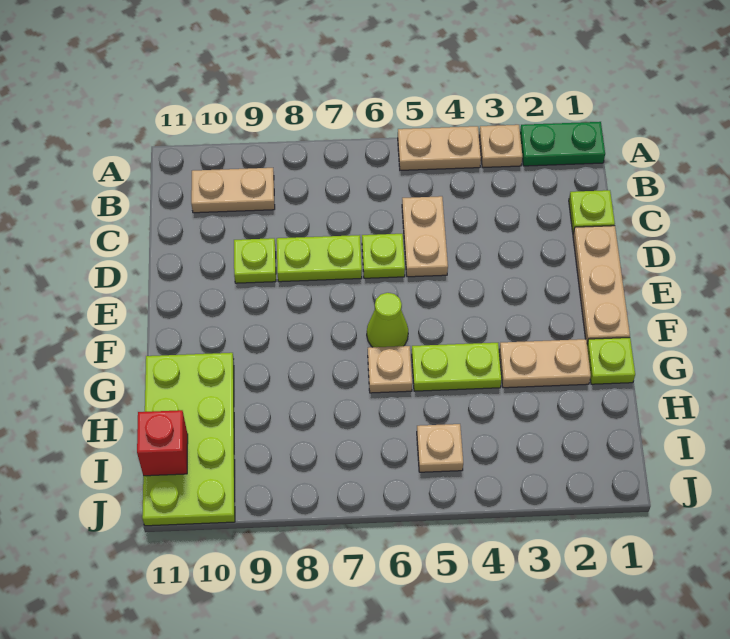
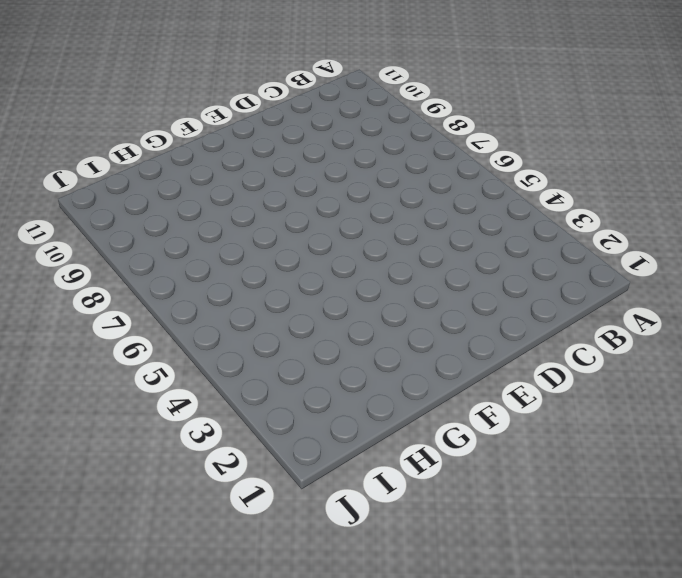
none -> green plate A1:A2 level 1
none -> tan plate A3 level 1
none -> tan plate A4:A5 level 1

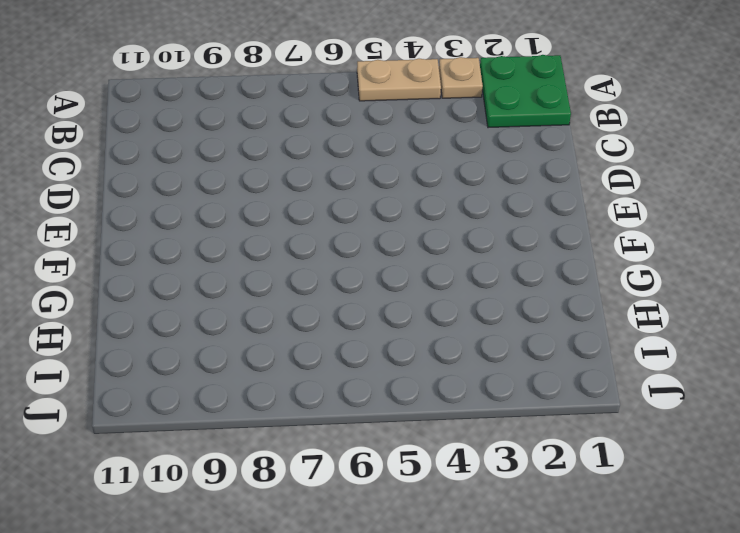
green plate A1:B2 level 1 -> green plate A1:A2 level 1
none -> tan plate B9:B10 level 1
none -> lime plate C1 level 1
none -> tan plate C5:D5 level 1

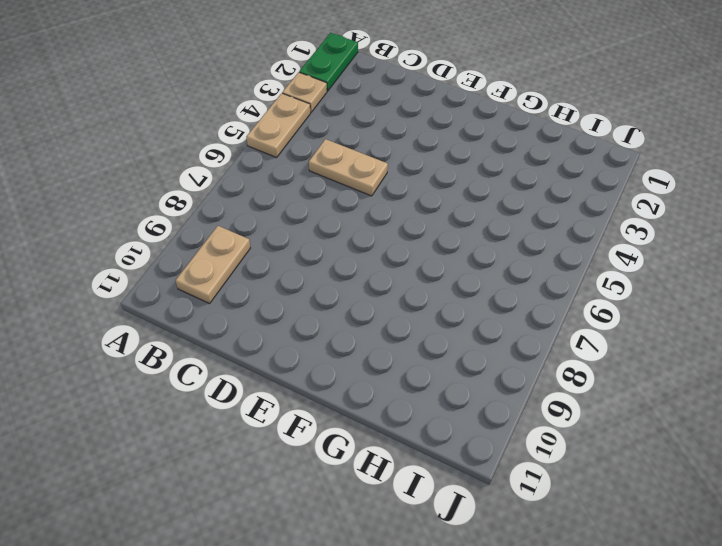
none -> lime plate C1 level 1
none -> tan plate D1:F1 level 1
none -> lime plate D6 level 1

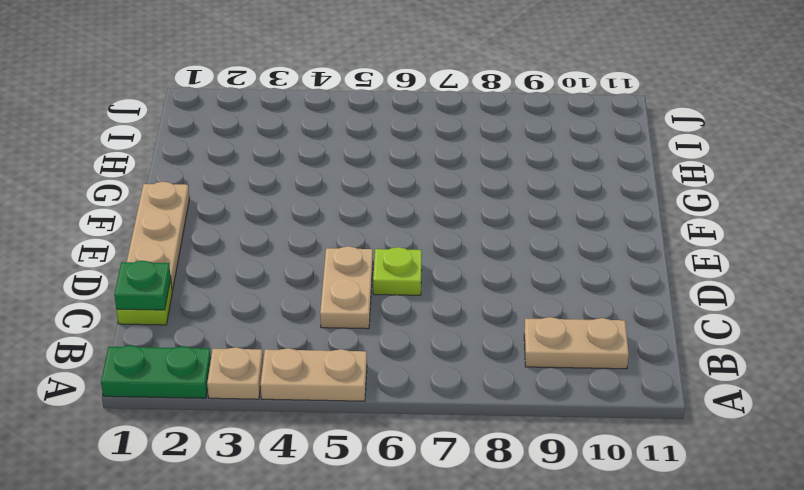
green plate C1 level 2 -> none
none -> lime plate D7:D8 level 1
none -> lime plate D9 level 1
none -> lime cone F6 level 1

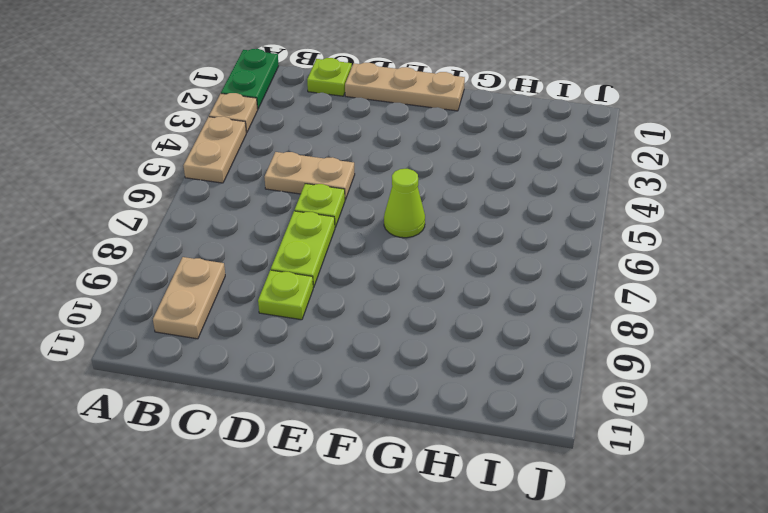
none -> lime plate G1 level 1
none -> tan plate G2:G3 level 1
none -> lime plate G4:G5 level 1

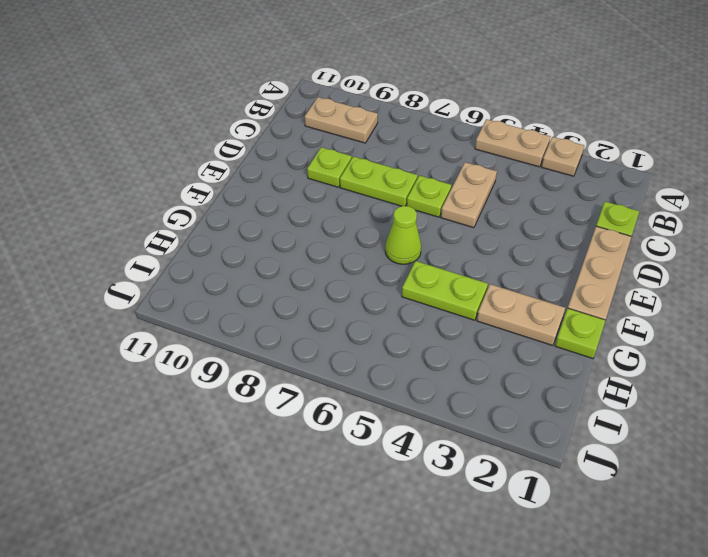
none -> green plate A1:A2 level 1
none -> tan plate G6 level 1
none -> lime plate G10:J11 level 1

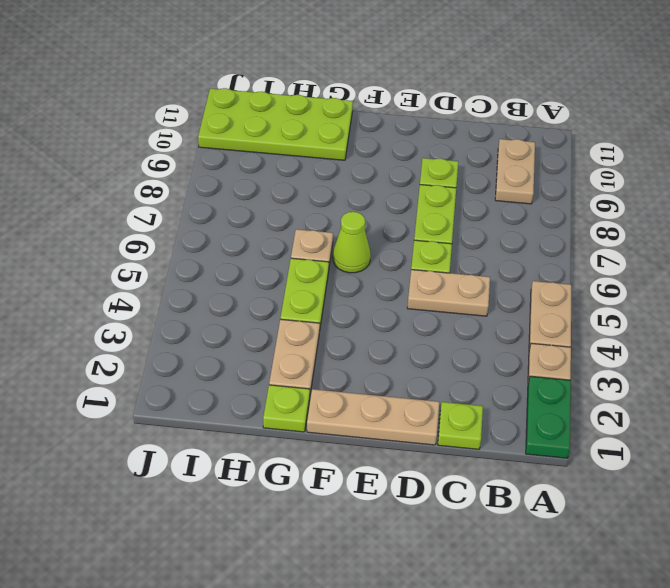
none -> tan plate I5 level 1
none -> red brick I11 level 2

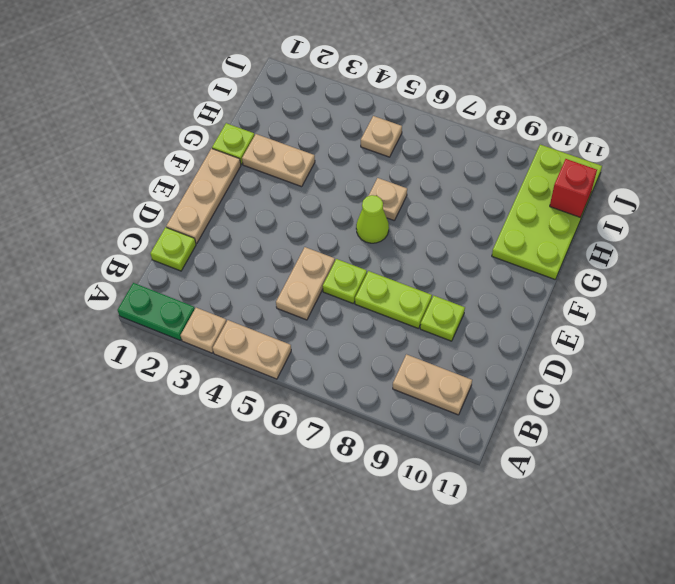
none -> lime plate G4:G5 level 1

